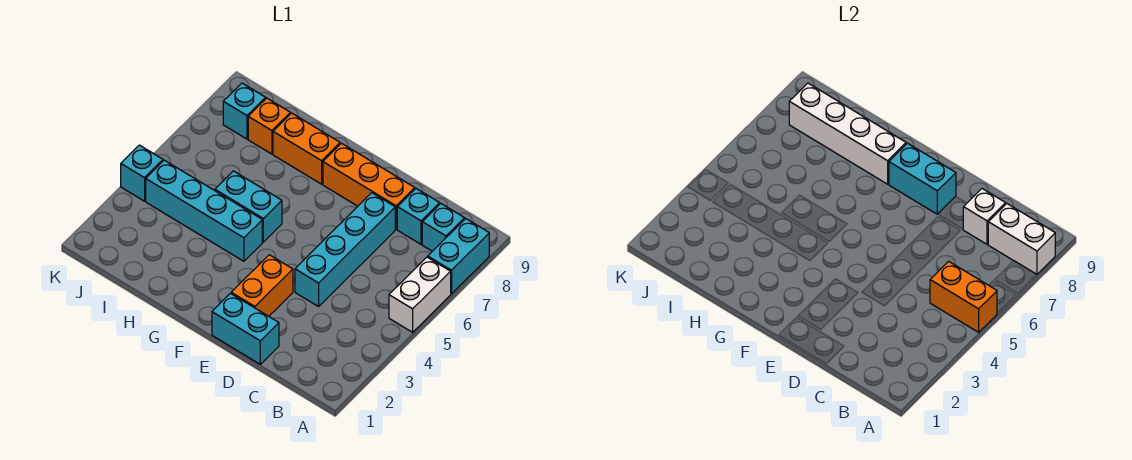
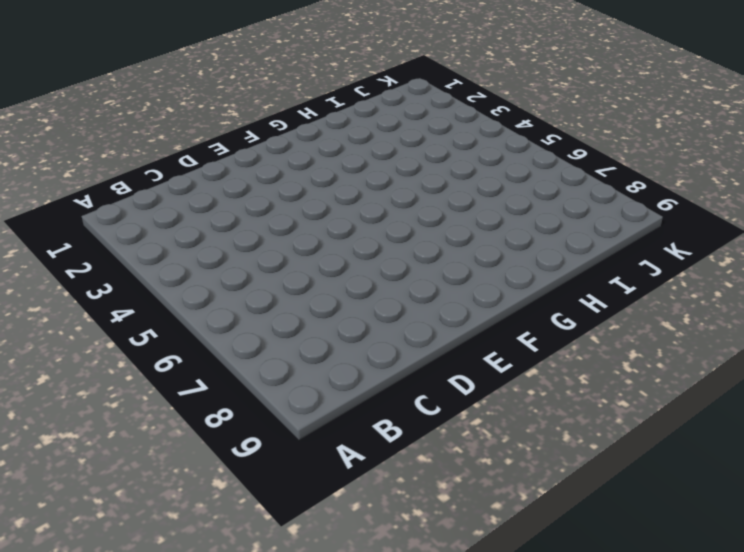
none -> white brick A5:A6 level 1
none -> cyan brick A7:A8 level 1
none -> cyan brick B8 level 1

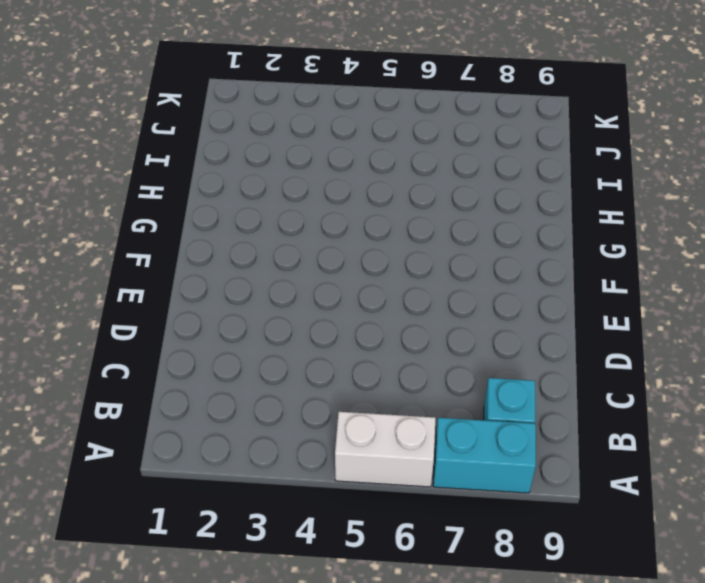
none -> cyan brick C8 level 1
none -> cyan brick D1:E1 level 1
none -> cyan brick D4:D7 level 1

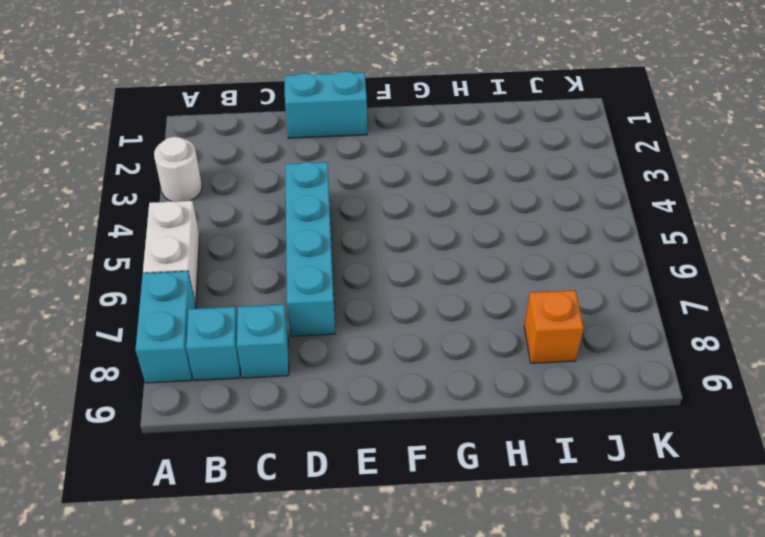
white round brick A3 level 1 -> none
none -> orange brick D8:F8 level 1
none -> orange brick E2:E3 level 1
none -> cyan brick G4:J4 level 1

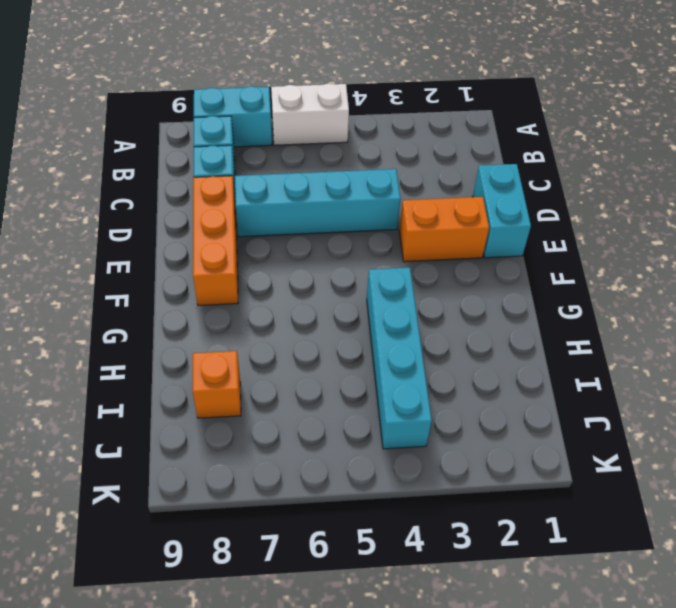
none -> cyan brick G5:H5 level 1
none -> orange brick G8:H8 level 1
none -> cyan brick J8 level 1

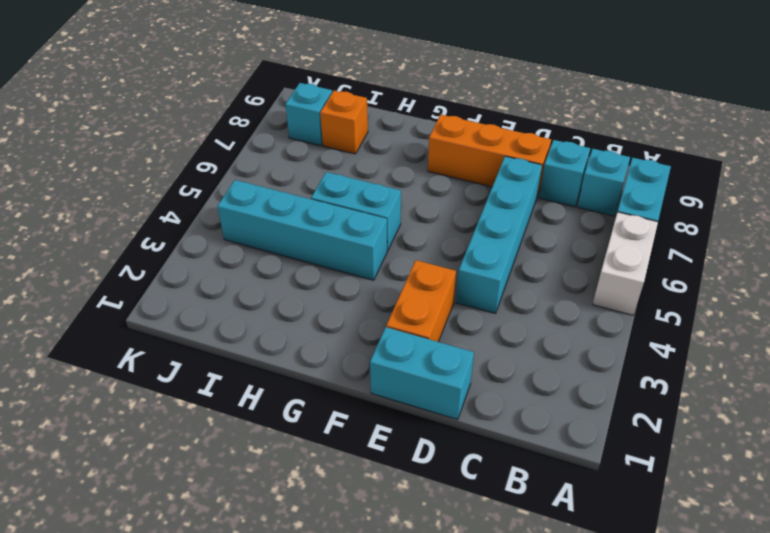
none -> orange brick G8:H8 level 1
none -> cyan brick K4 level 1
none -> orange brick A5:B5 level 2

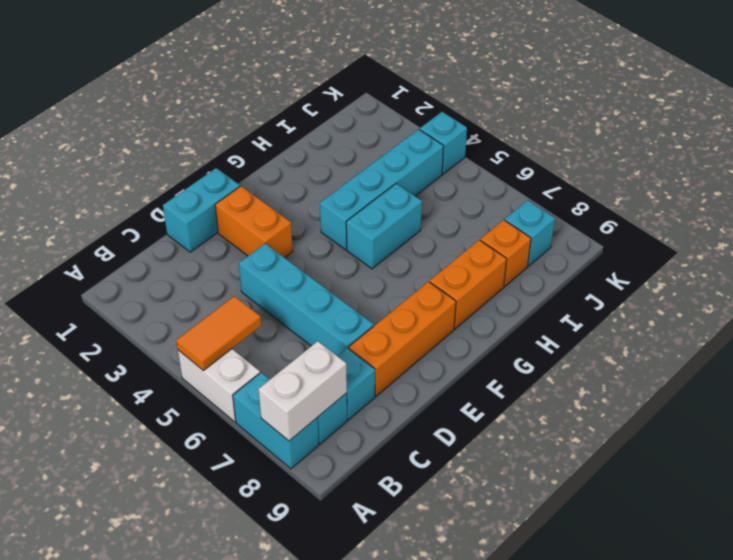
orange tile A5:B5 level 2 -> orange brick A5:B5 level 2
none -> white brick C8 level 2
none -> cyan brick E8:F8 level 2
none -> white brick G8:J8 level 2

